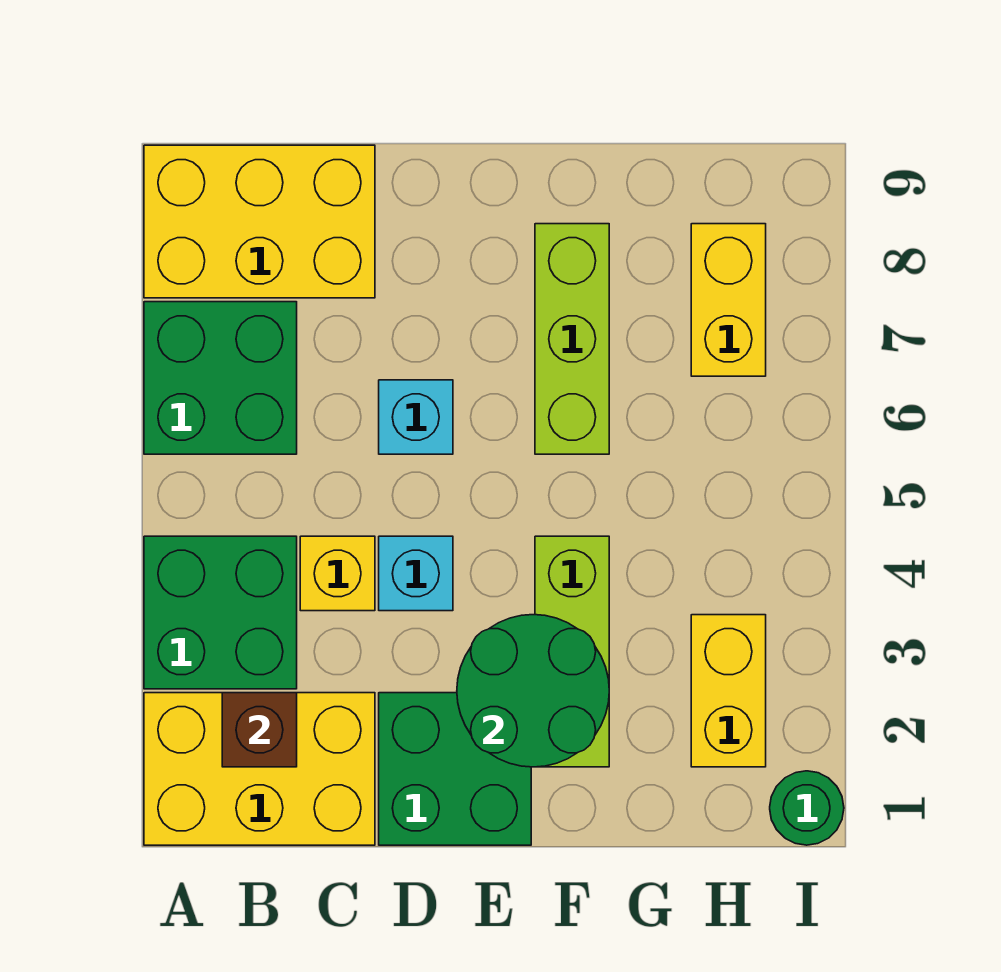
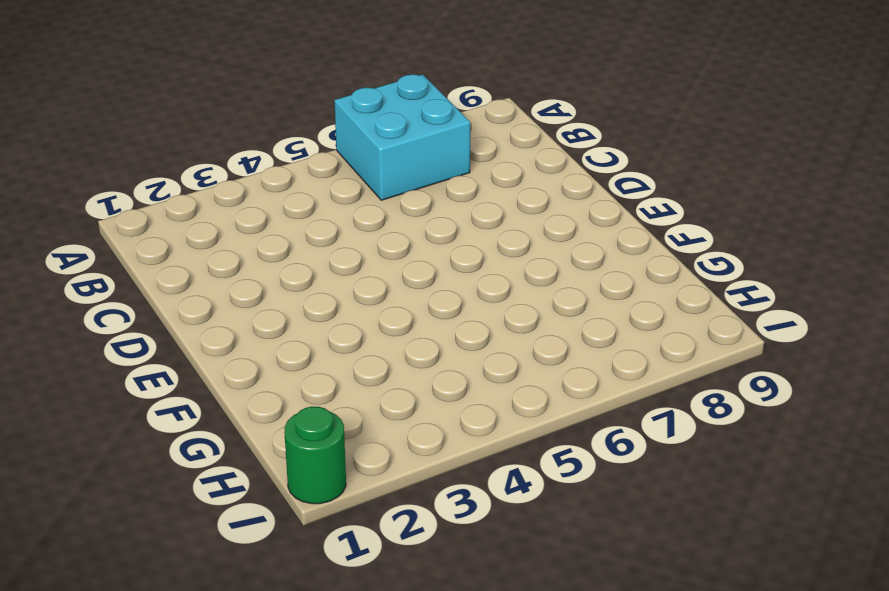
cyan brick A6:B7 level 1 -> green brick A6:B7 level 1
none -> yellow brick A1:C2 level 1
none -> green brick A3:B4 level 1
none -> yellow brick A8:C9 level 1

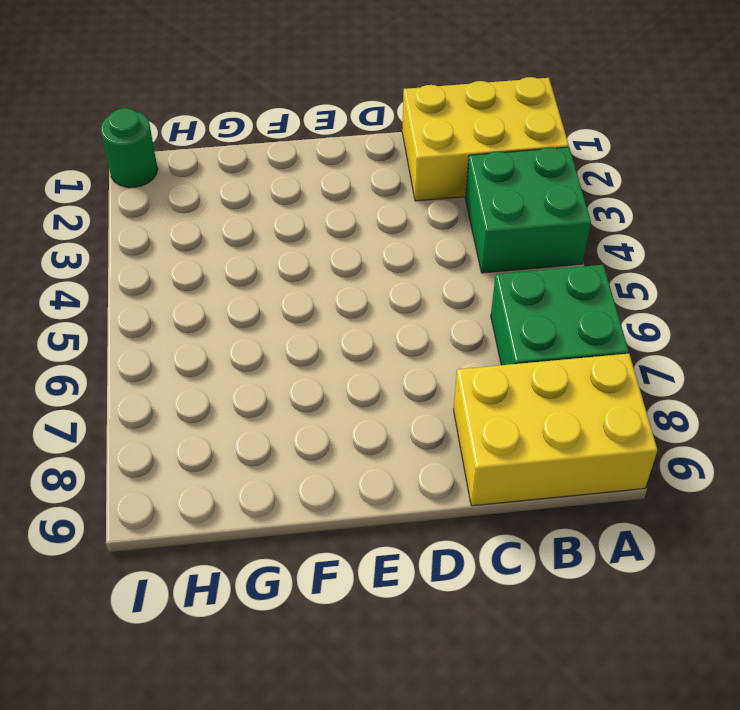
none -> yellow brick C4 level 1
none -> green brick D1:E2 level 1
none -> cyan brick D4 level 1

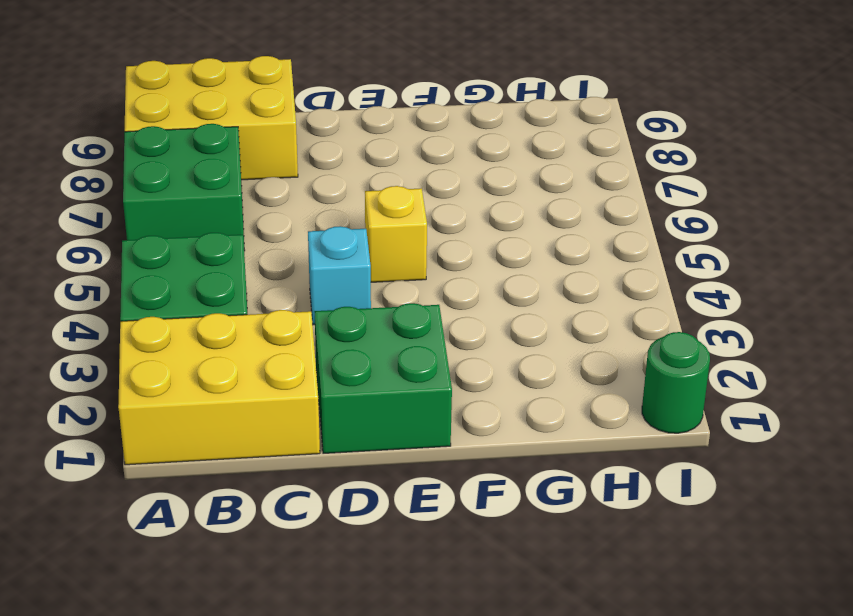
yellow brick E5 level 1 -> yellow brick C4 level 1
none -> cyan brick D6 level 1
none -> lime brick F2:F4 level 1
none -> lime brick F6:F8 level 1

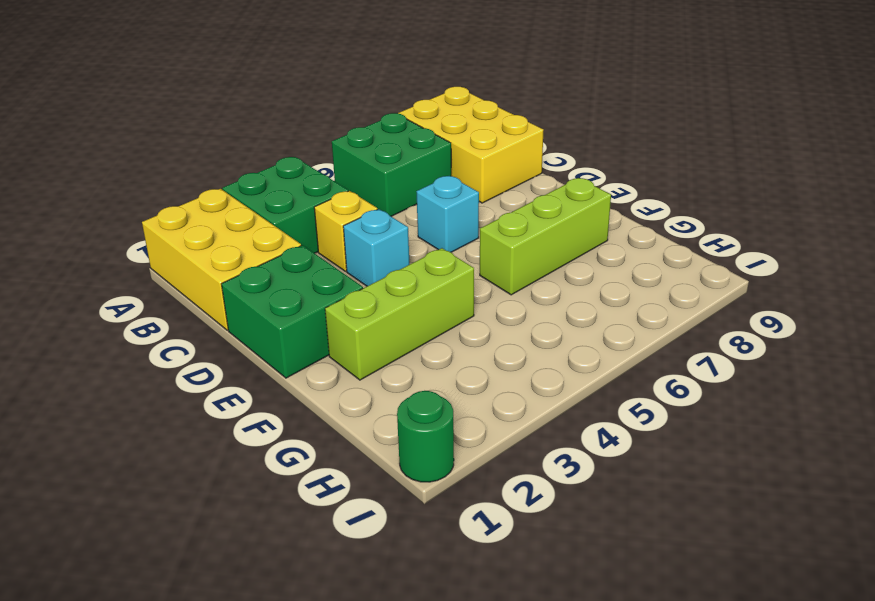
none -> yellow brick H2:H3 level 1
none -> yellow brick H7:H8 level 1
none -> brown brick B2 level 2

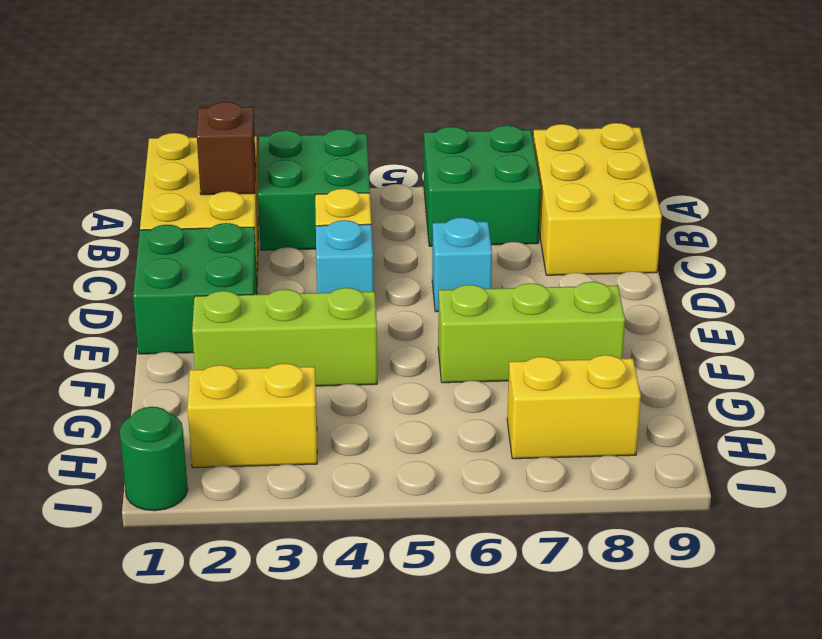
none -> green round brick E2:F3 level 2

